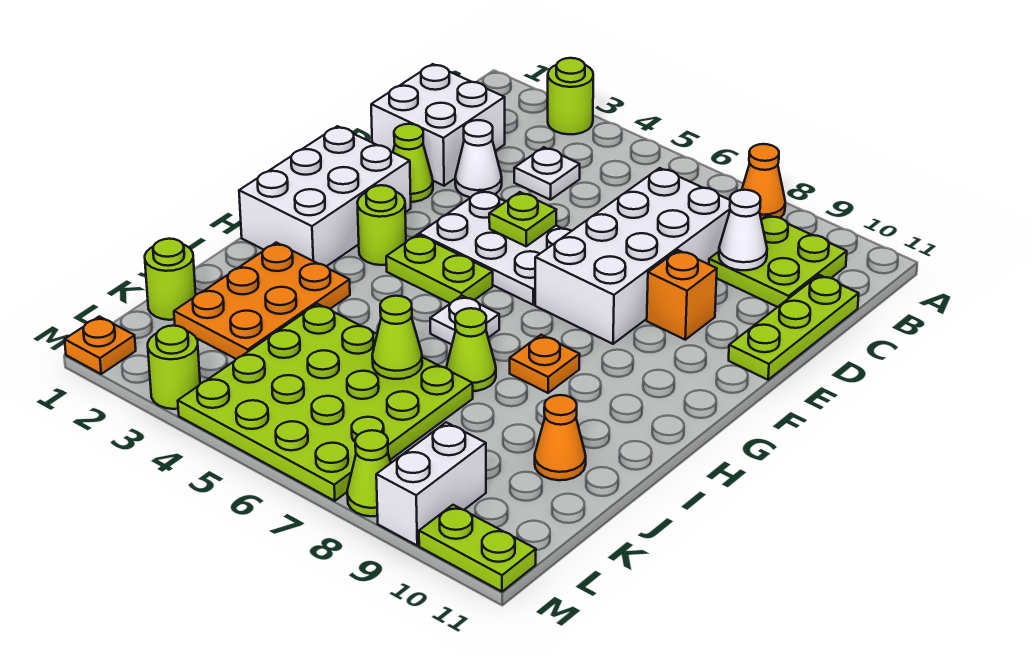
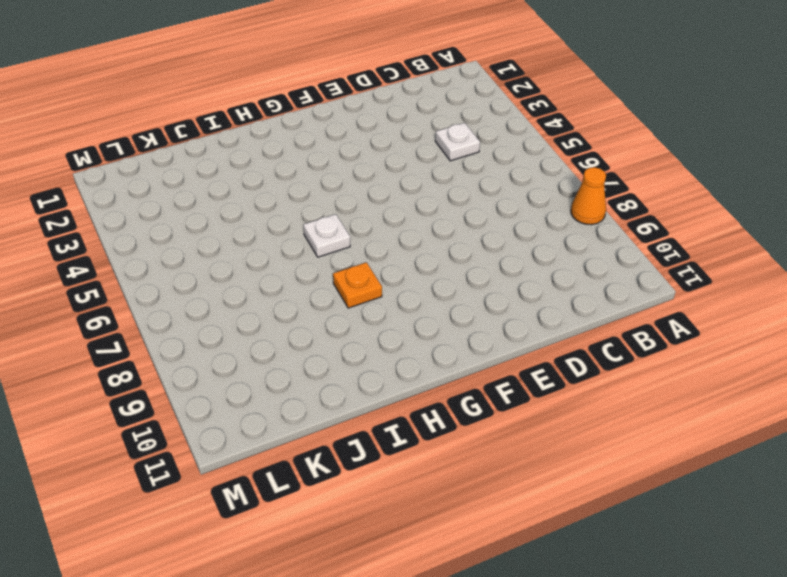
none -> lime round brick A3 level 1
none -> lime plate B9:C10 level 1
none -> white brick C1:D2 level 1

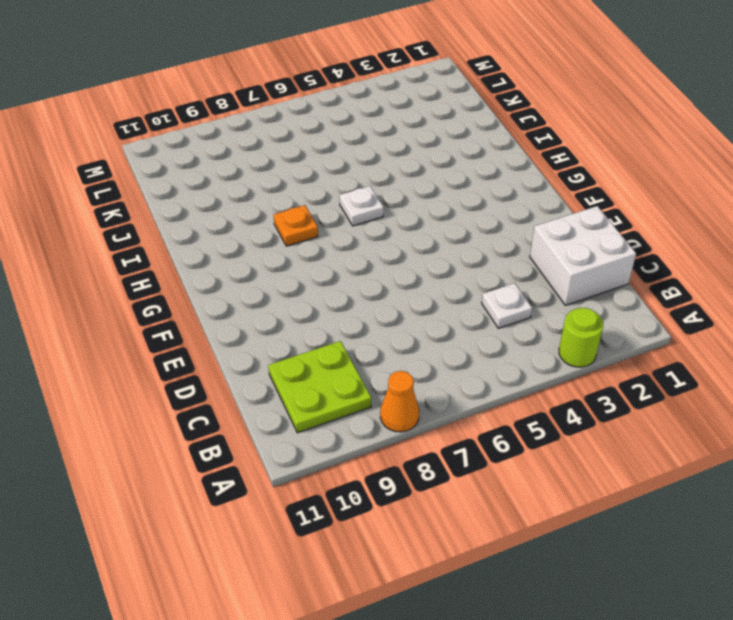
none -> white brick C7:F8 level 1
none -> lime plate C11:E11 level 1
none -> white cone D3 level 1

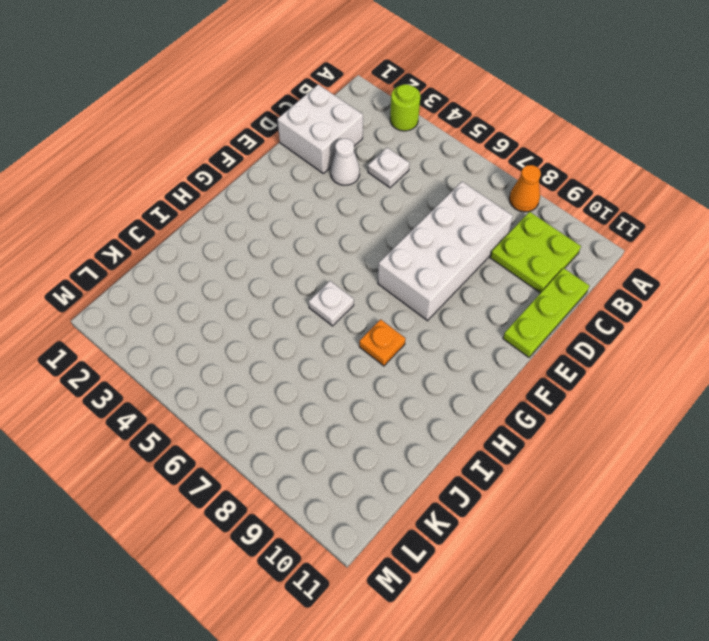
none -> lime cone E2 level 1
none -> white plate E4:F6 level 1
none -> orange brick E9 level 1

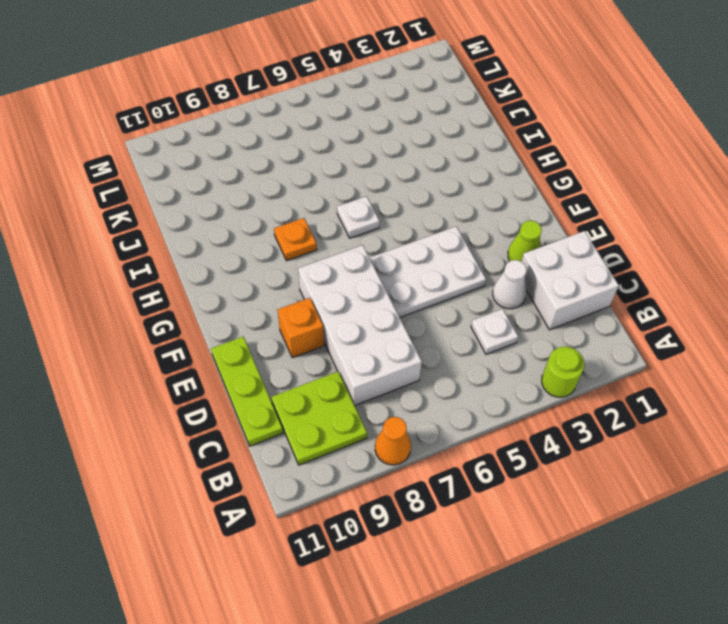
none -> white brick F1:H2 level 1
none -> lime round brick G3 level 1
none -> lime plate G4:G5 level 1

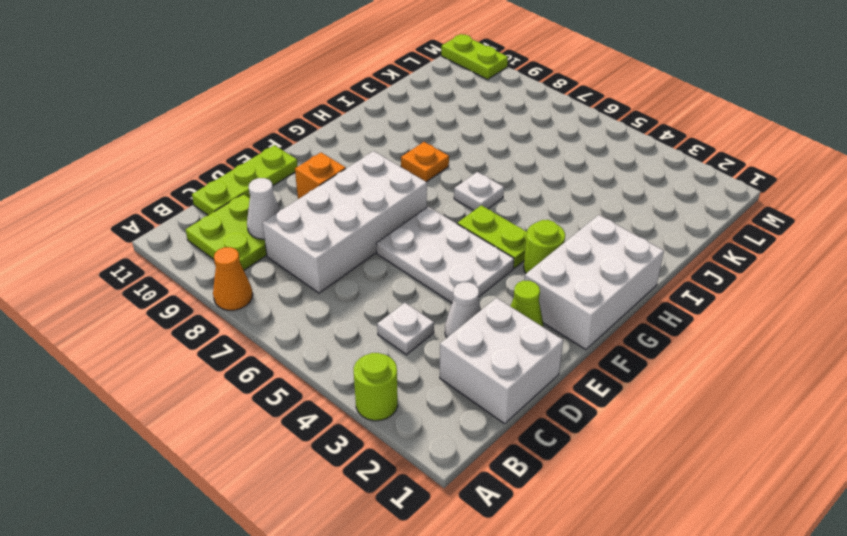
none -> orange plate I2:K3 level 1
none -> lime cone I7 level 1
none -> lime plate J4:M7 level 1

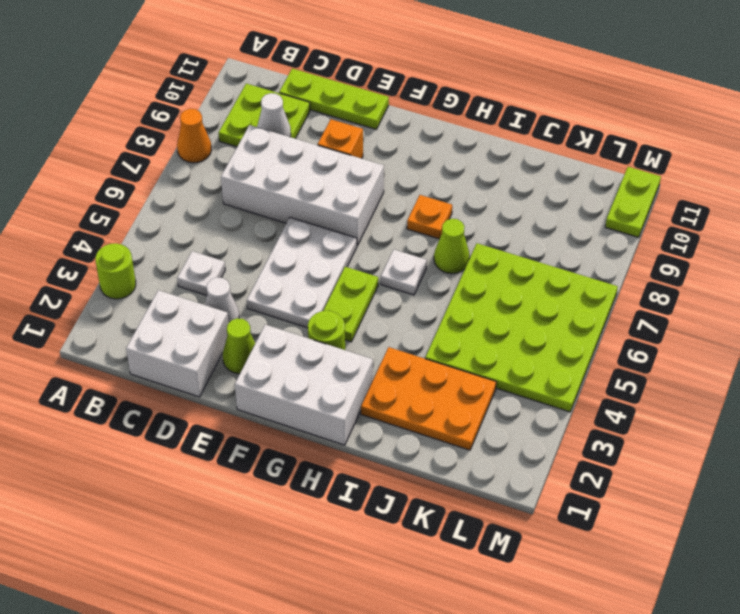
none -> orange cone J10 level 1
none -> lime round brick K1 level 1
none -> white brick L9:M9 level 1

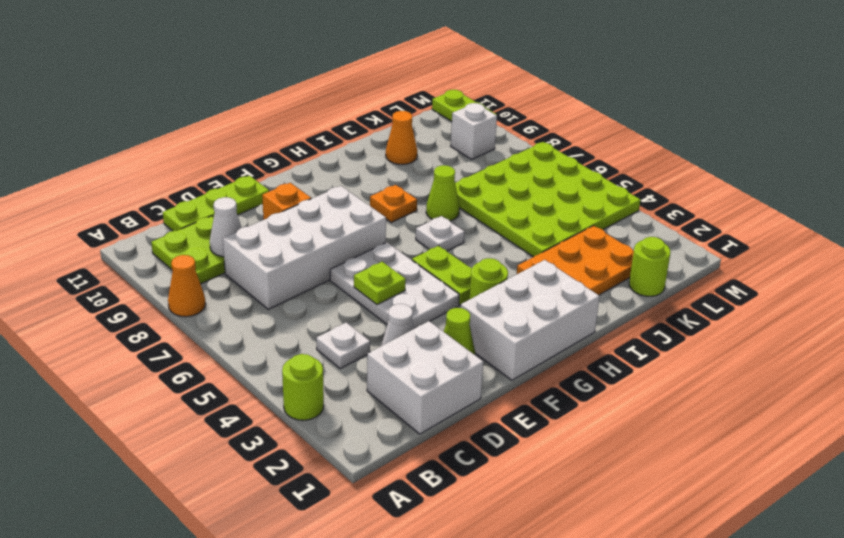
white brick L9 level 1 -> white brick L9:M9 level 1
none -> orange plate M1 level 1
none -> lime round brick M3 level 1
none -> lime cone M8 level 1

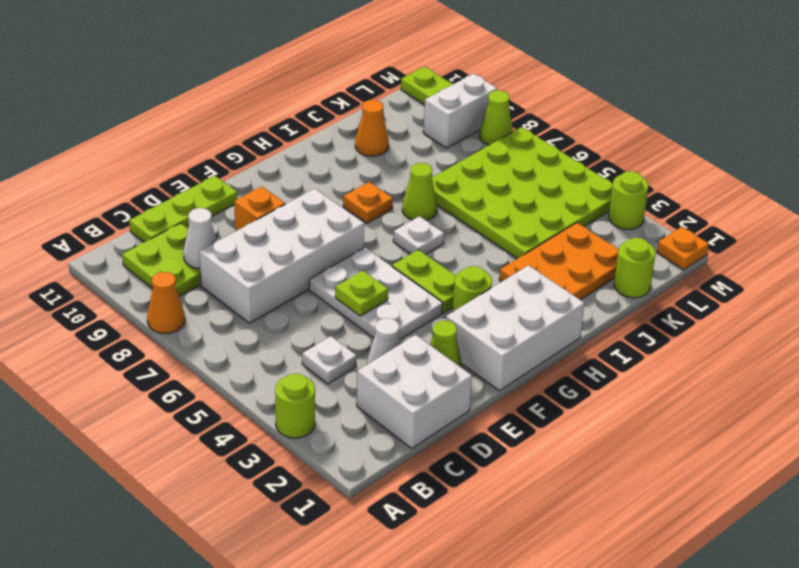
none -> lime cone J6 level 2

